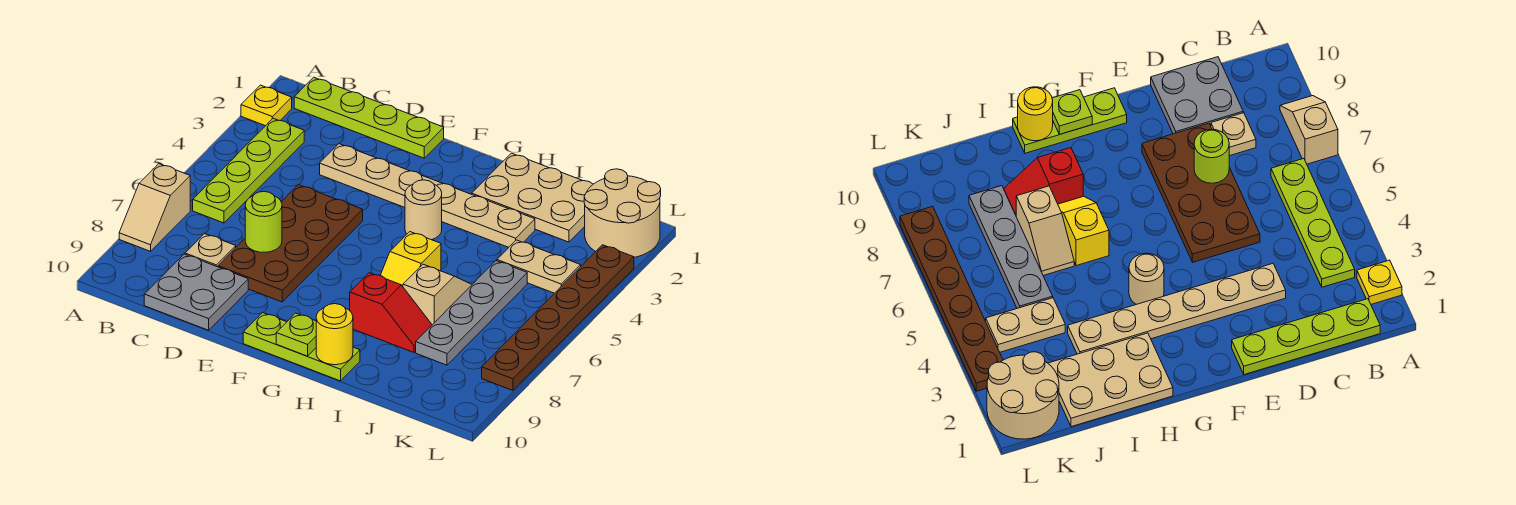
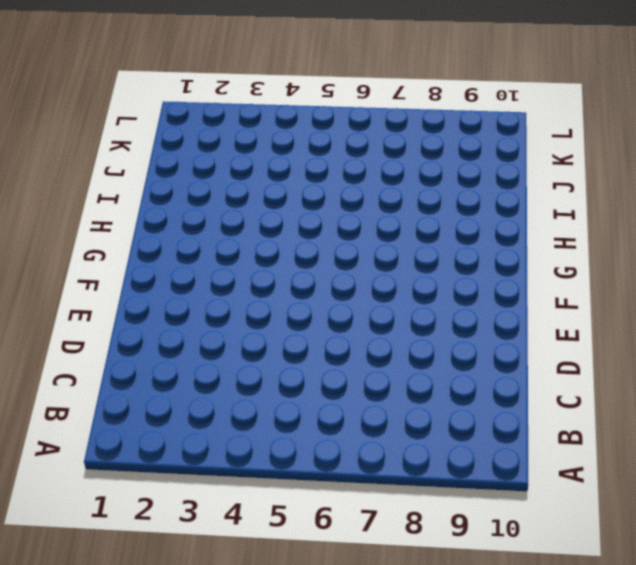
none -> yellow plate A2 level 1
none -> tan slope A7:A8 level 1 top 7
none -> lime plate B1:E1 level 1

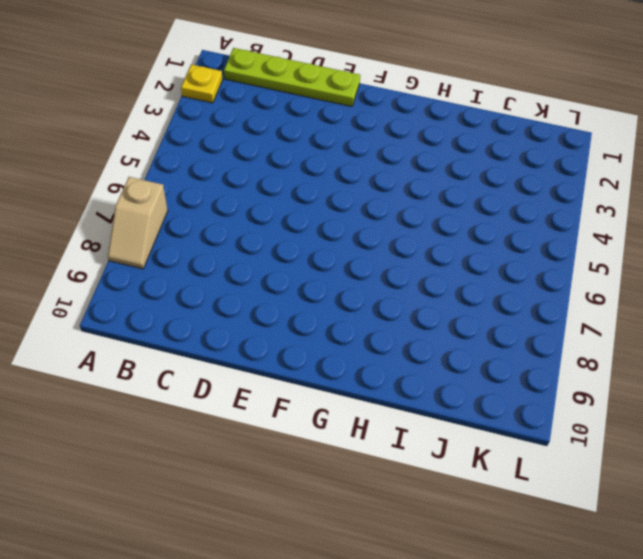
none -> lime plate B3:B6 level 1
none -> tan plate C8 level 1
none -> grey plate C9:D10 level 1

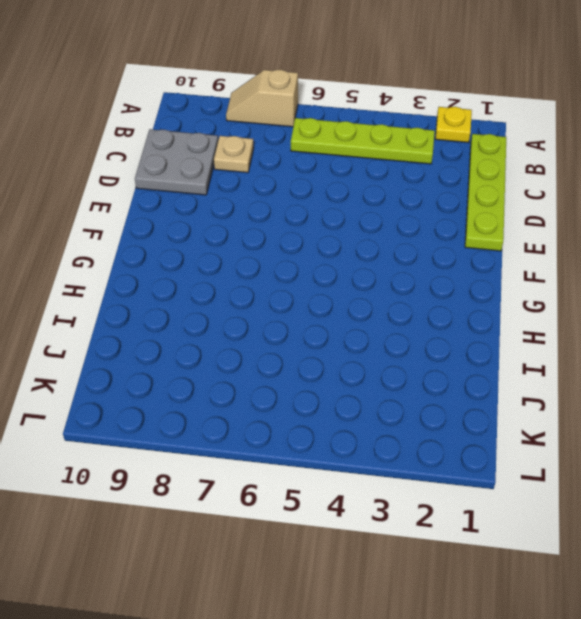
none -> tan plate D3:I3 level 1
none -> brown plate D5:E8 level 1
none -> lime plate F10:H10 level 1

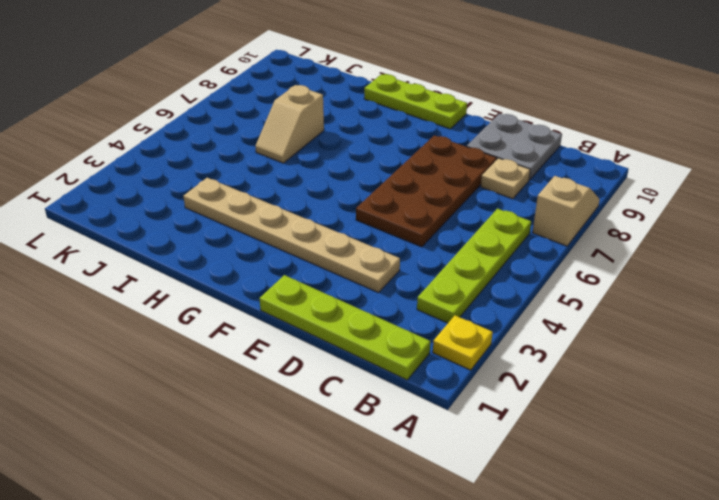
none -> tan round brick G4 level 1
none -> tan plate H1:J2 level 1
none -> yellow slope H6:H7 level 1 top 6

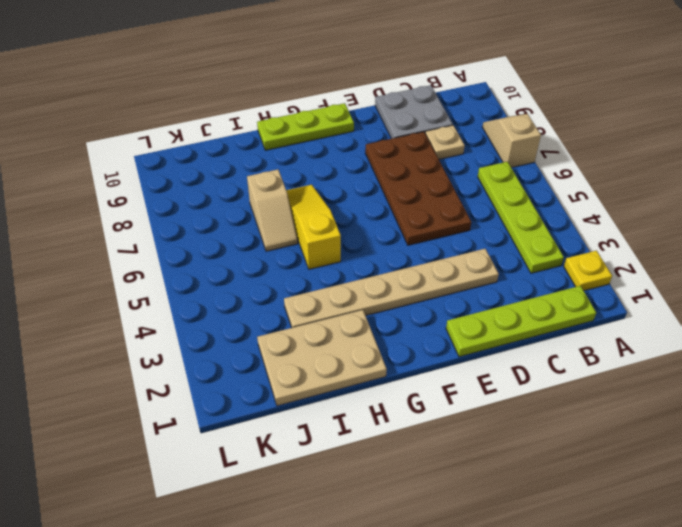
yellow slope H5:H7 level 1 top 5 -> yellow slope H6:H7 level 1 top 6
none -> tan round brick G4 level 1
none -> red slope H8:I8 level 1 top H
none -> tan plate J4:K4 level 1

